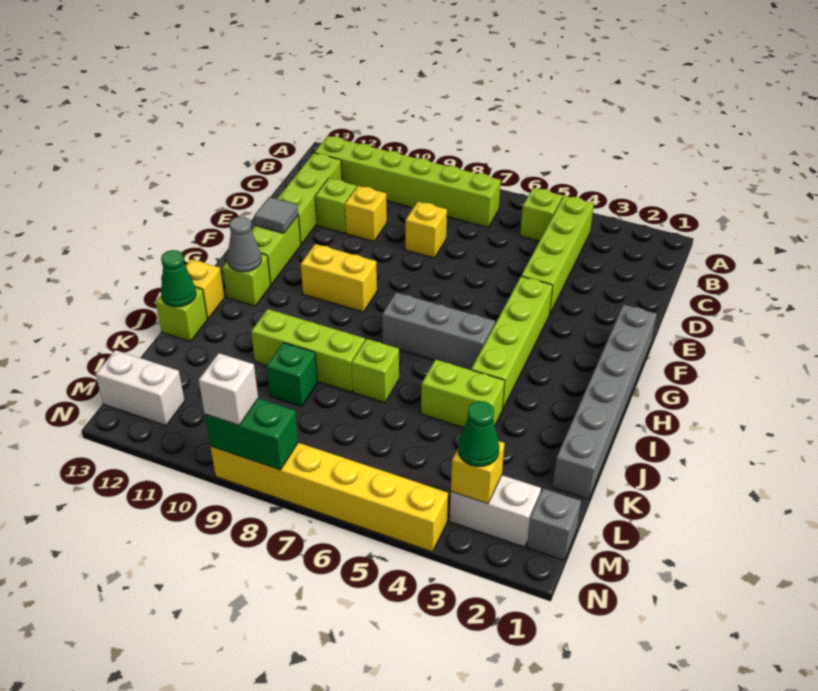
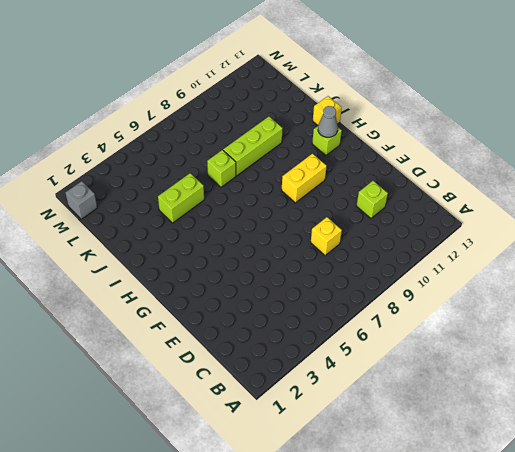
none -> lime brick B4:E4 level 1
none -> lime brick B5 level 1
none -> lime brick B7:B12 level 1
none -> lime brick C12:E12 level 1

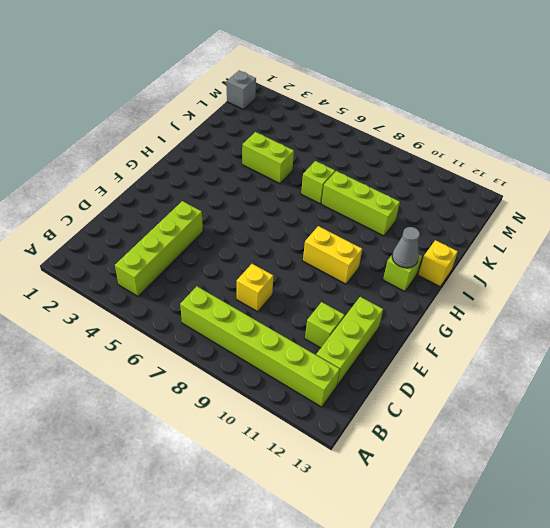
none -> lime brick B5 level 1
none -> yellow brick D10 level 1
none -> grey brick F1:K1 level 1
none -> lime brick F4:I4 level 1

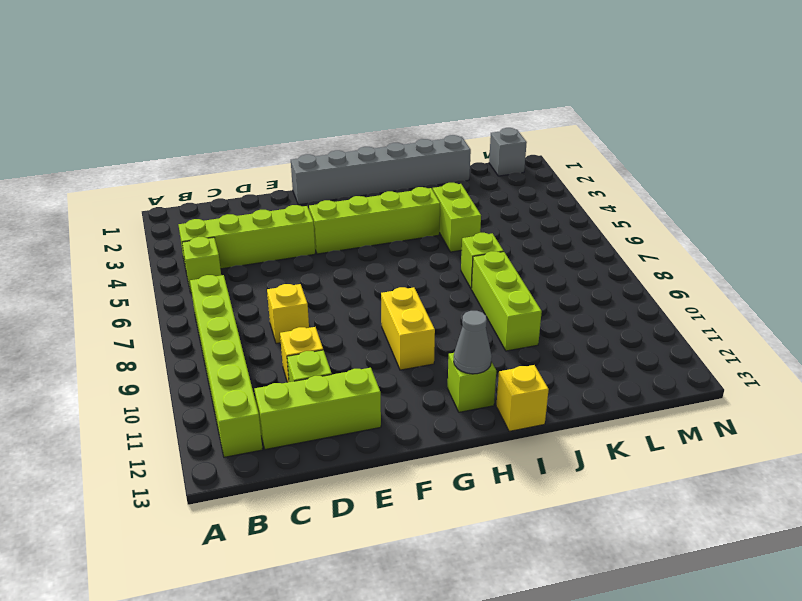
none -> lime brick F12:G12 level 1
none -> grey brick H5:H7 level 1
none -> lime brick J13 level 1
none -> green brick K9 level 1

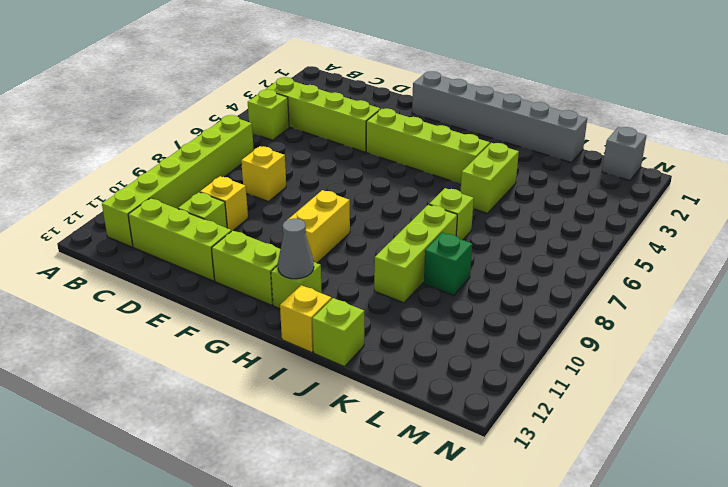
none -> grey brick H5:H7 level 1
none -> white brick M2:M3 level 1
none -> white brick M12:M13 level 1
none -> yellow brick N4:N9 level 1

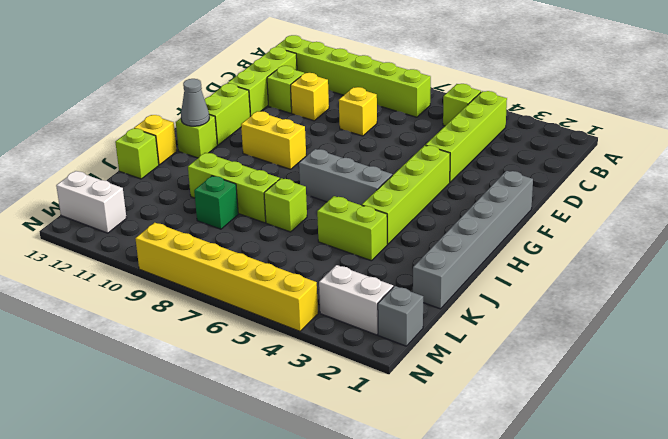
none -> grey tile F12 level 2
none -> green cone J13 level 2
none -> yellow brick M3 level 2
none -> green brick N8:N9 level 2

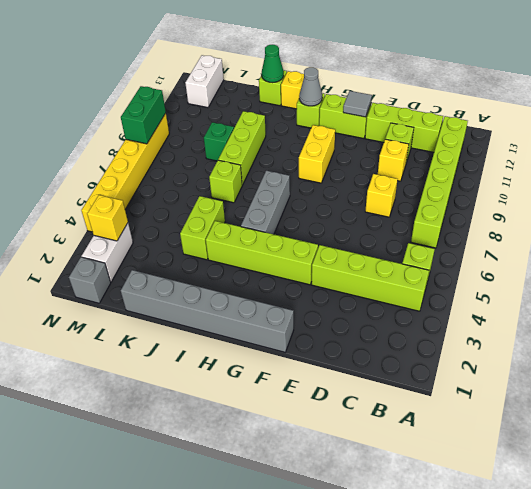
none -> green cone M3 level 3
none -> white brick N9 level 3

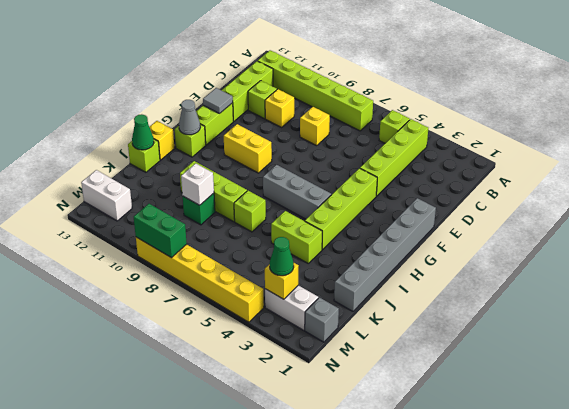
white brick K9 level 2 -> white brick N9 level 3

